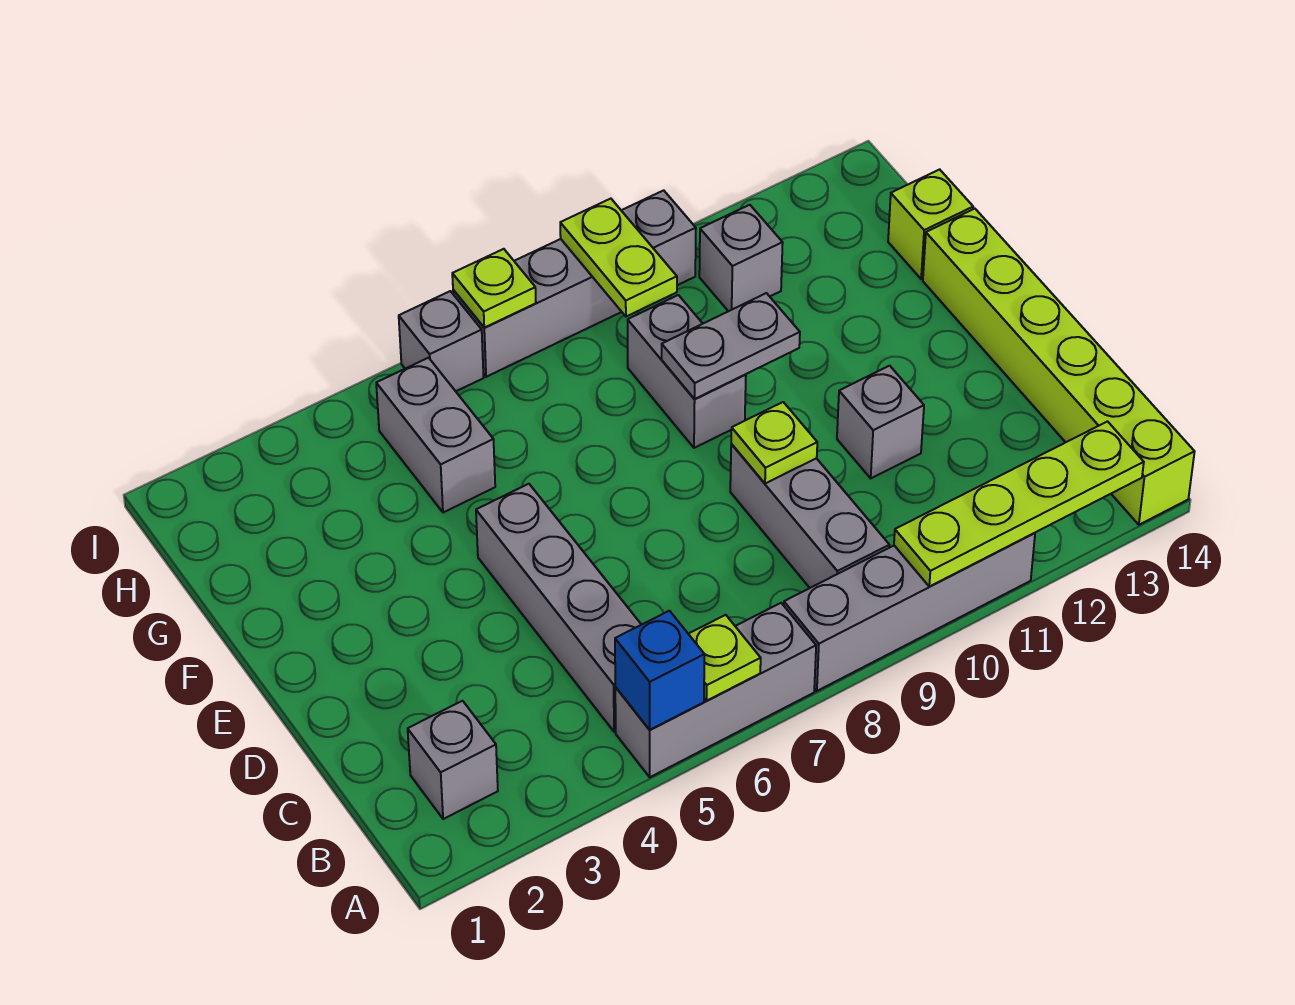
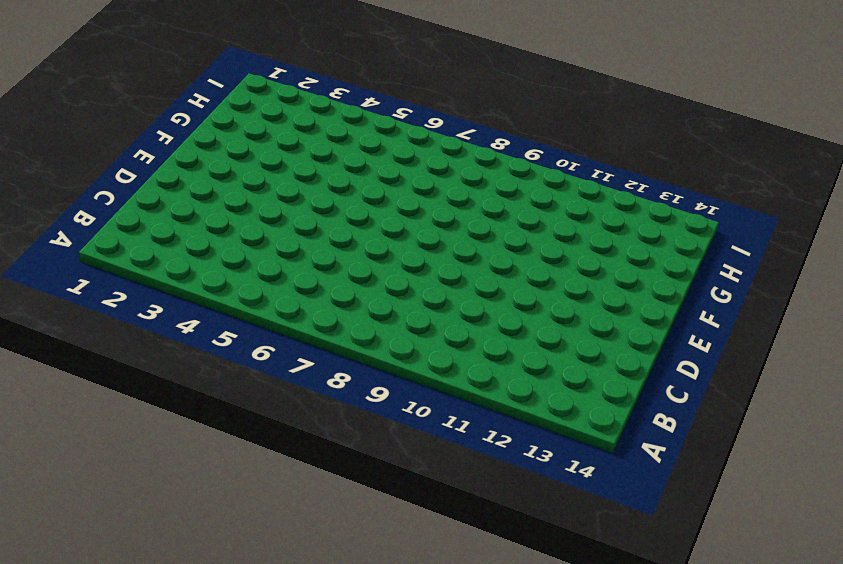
none -> grey brick A5:A7 level 1
none -> grey brick A8:A11 level 1
none -> lime brick A14:F14 level 1

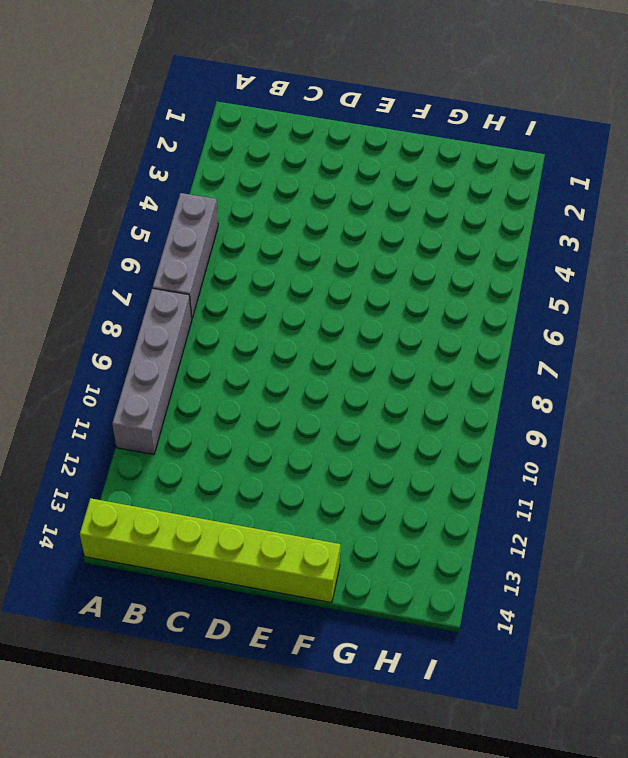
none -> grey brick B2 level 1
none -> grey brick B5:E5 level 1
none -> grey brick B9:D9 level 1

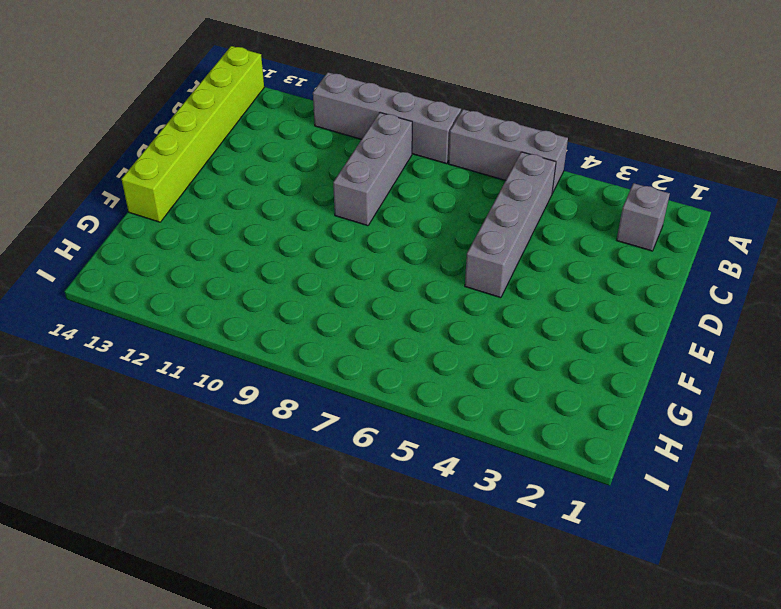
none -> grey brick D11 level 1
none -> grey brick F9:G9 level 1
none -> grey brick G5:H5 level 1

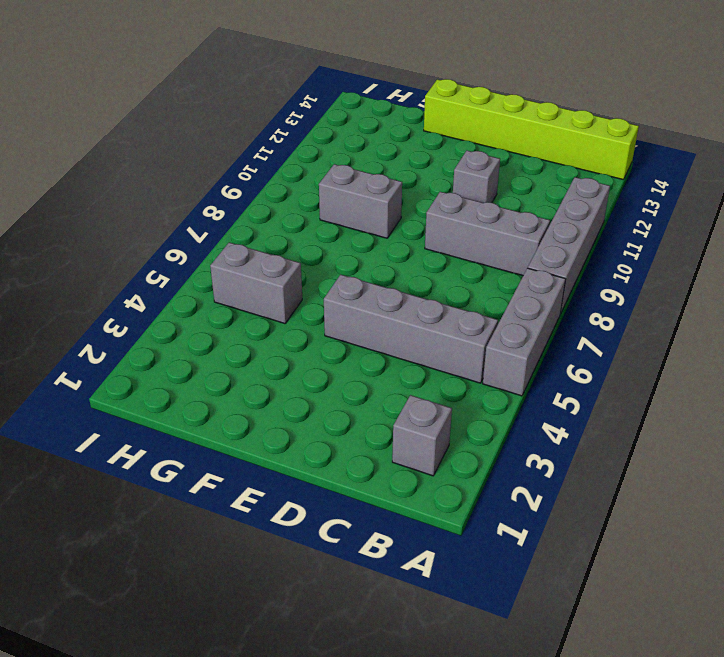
none -> lime brick G14 level 1
none -> grey brick H11 level 1
none -> grey brick I6 level 1

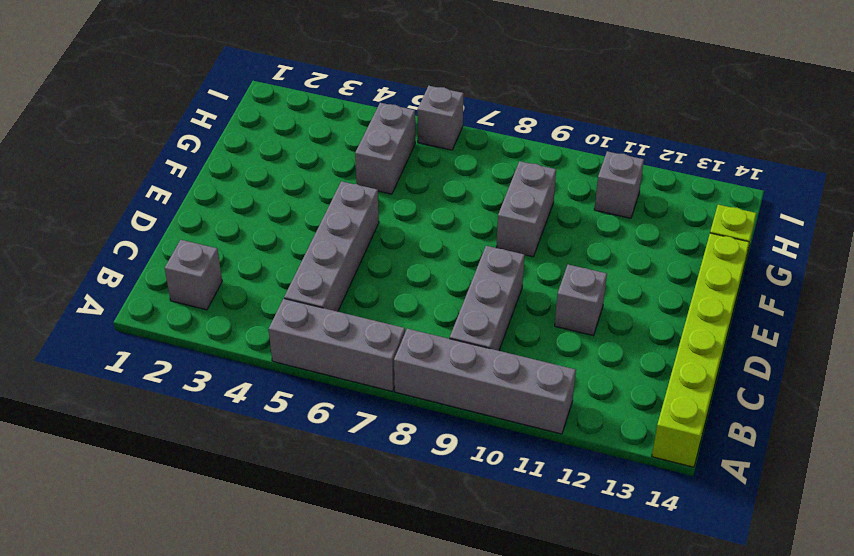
none -> grey brick I7:I10 level 1
none -> blue brick A5 level 2
none -> lime plate A6 level 2

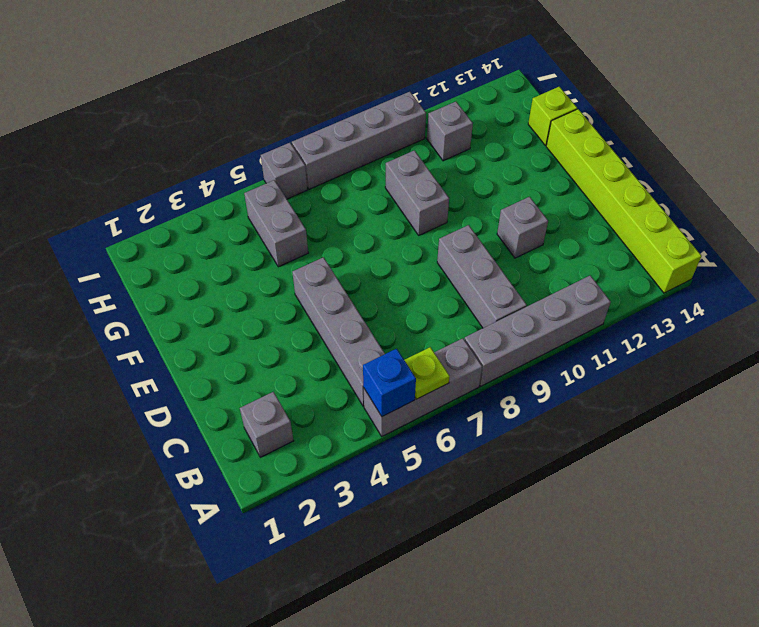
none -> lime plate A10:A13 level 2
none -> lime plate D9 level 2
none -> grey plate F9:F10 level 2

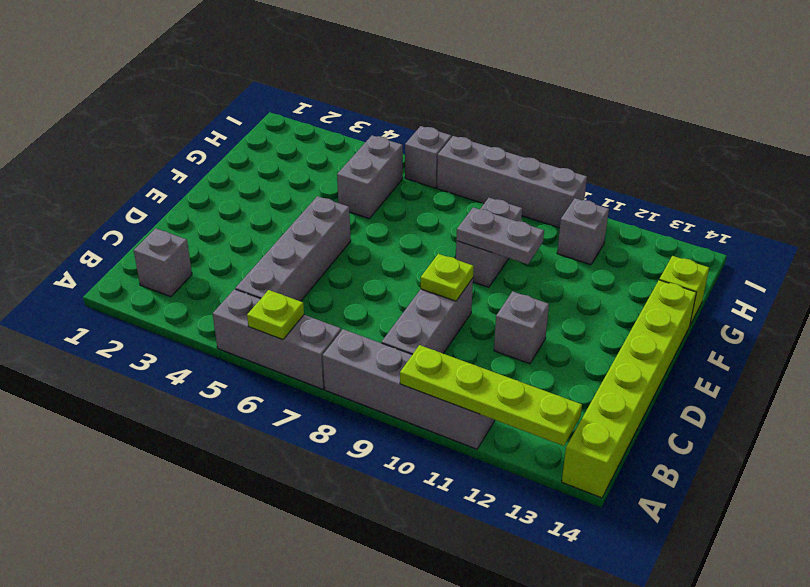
none -> blue brick A5 level 2
none -> lime plate H9:I9 level 2
none -> lime plate I7 level 2

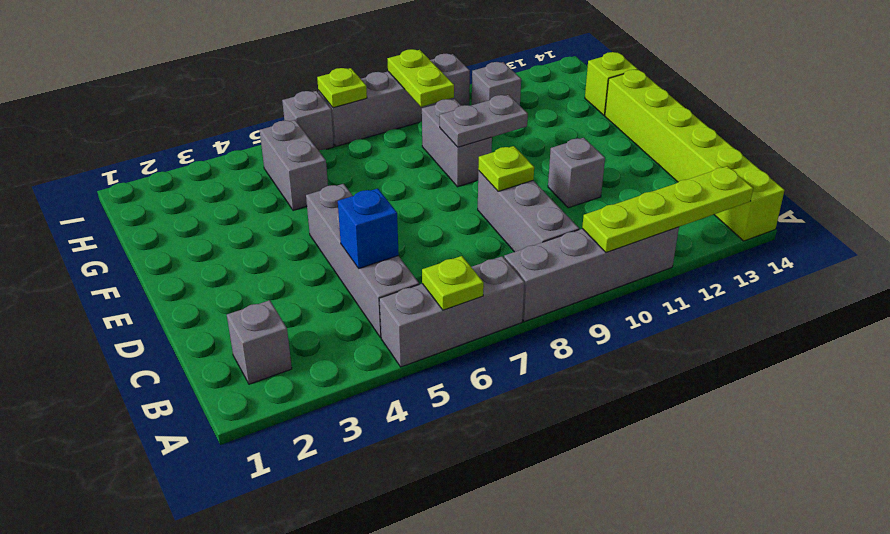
blue brick C5 level 2 -> blue brick A5 level 2

